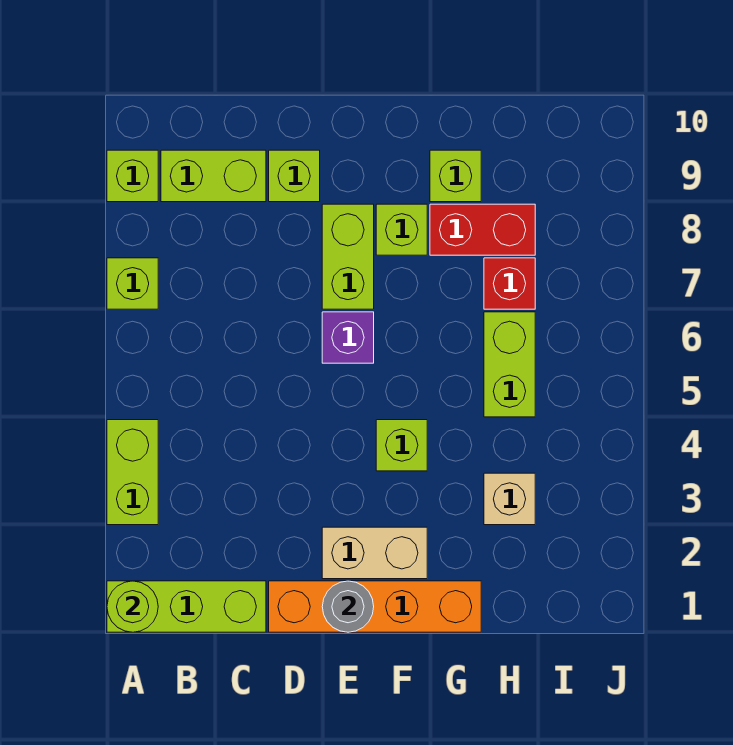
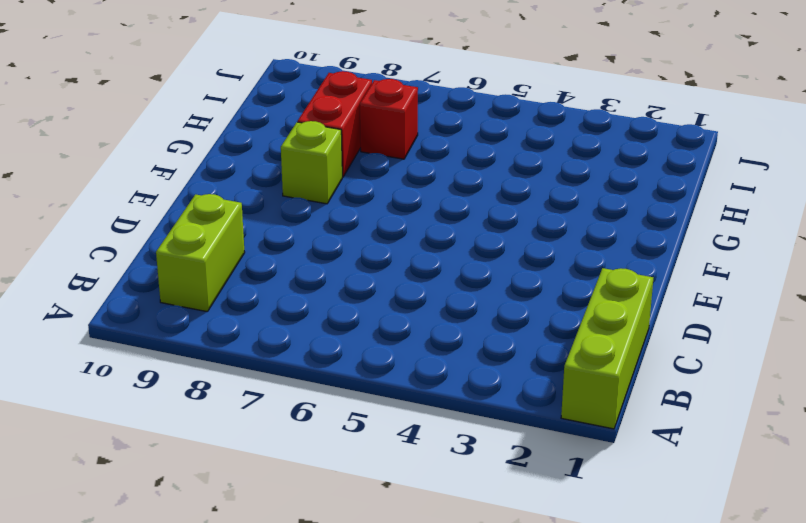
none -> lime brick A3:A4 level 1
none -> lime brick A7 level 1
none -> lime brick A9 level 1

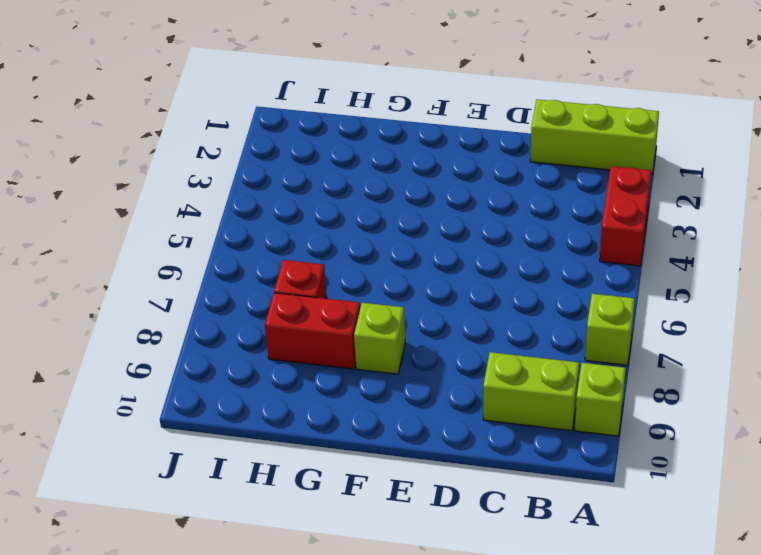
red brick A3:A4 level 1 -> lime brick A3:A4 level 1
none -> orange brick D1:G1 level 1
none -> lime brick D9 level 1
none -> tan brick E2:F2 level 1

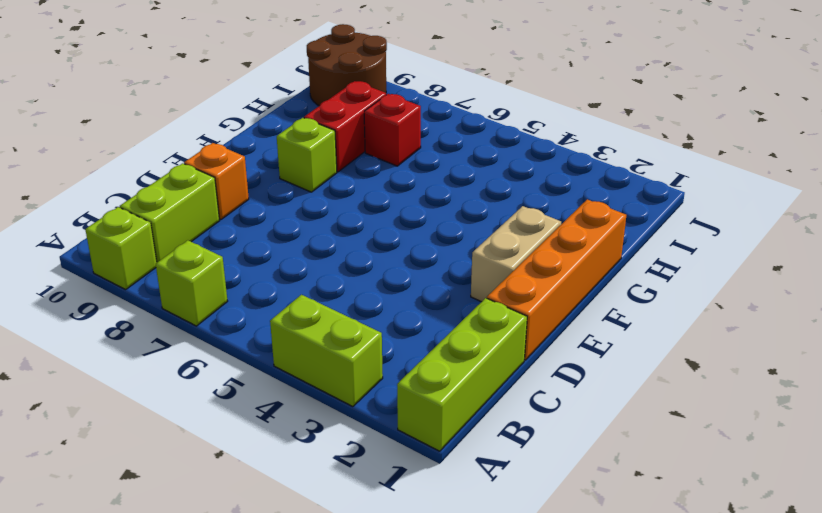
orange brick D9 level 1 -> lime brick D9 level 1
brown round brick I9:J10 level 1 -> none
none -> purple brick E6 level 1
none -> lime brick E7:E8 level 1
none -> lime brick F4 level 1

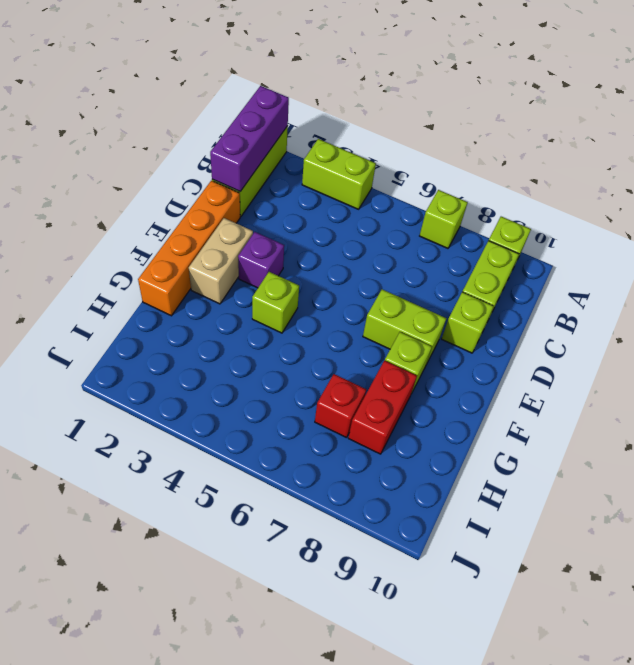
purple brick A1:C1 level 2 -> lime round brick A1 level 2
purple brick E3 level 1 -> purple brick E6 level 1
none -> lime brick G9 level 1
none -> tan brick H3 level 1
none -> lime brick H5:H6 level 1

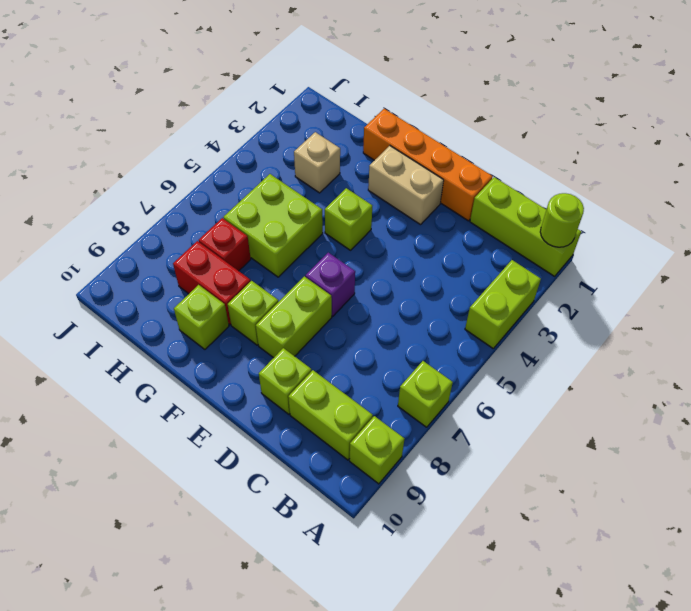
lime brick G5:H6 level 1 -> lime brick H5:H6 level 1
none -> grey round brick E1 level 2

